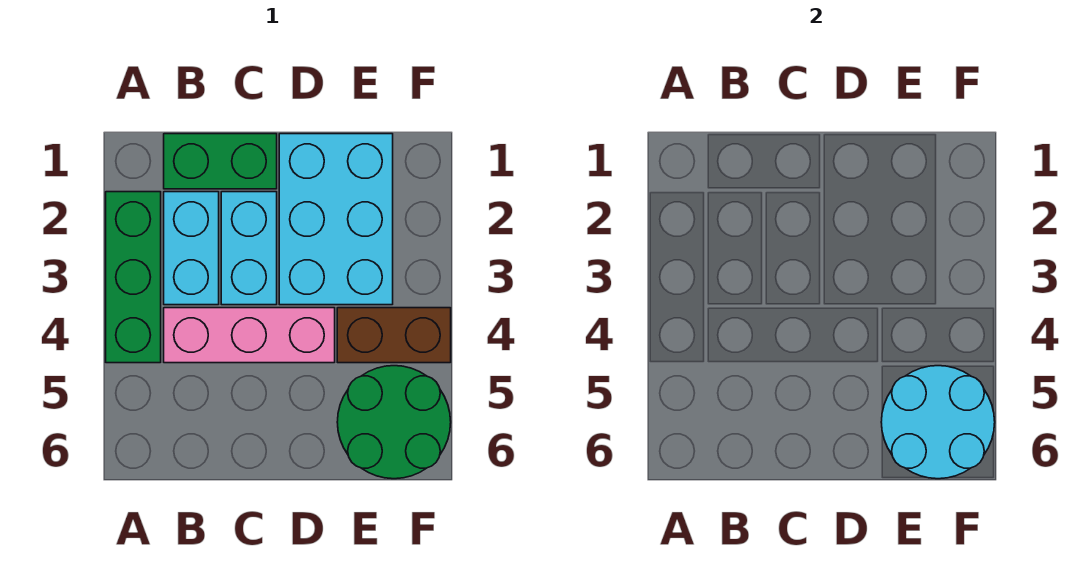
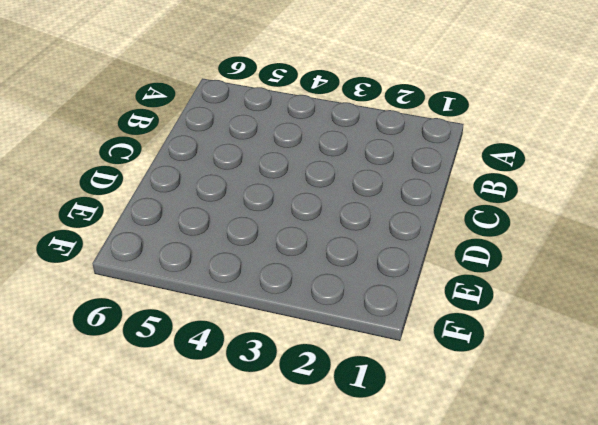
none -> green brick A2:A4 level 1
none -> green brick B1:C1 level 1

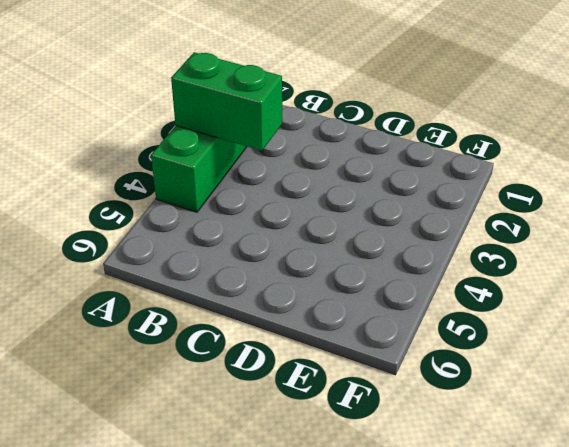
green brick A3:B3 level 2 -> green brick B1:C1 level 1
none -> cyan brick B2:B3 level 1
none -> pink brick B4:D4 level 1

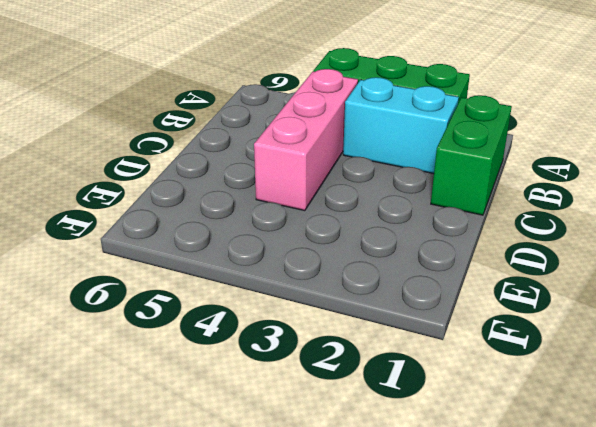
none -> cyan brick C2:C3 level 1
none -> cyan brick D1:E3 level 1

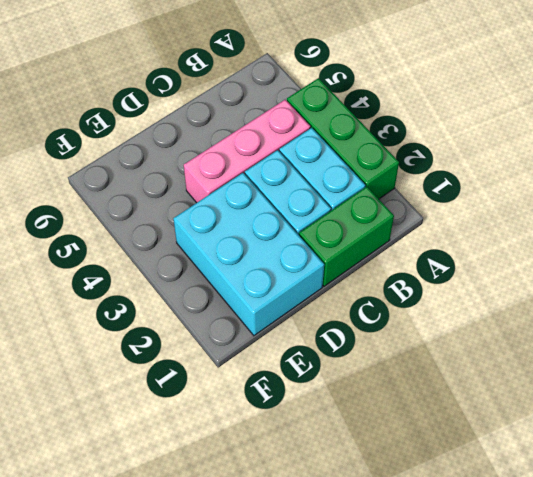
none -> brown brick E4:F4 level 1
none -> green round brick E5:F6 level 1

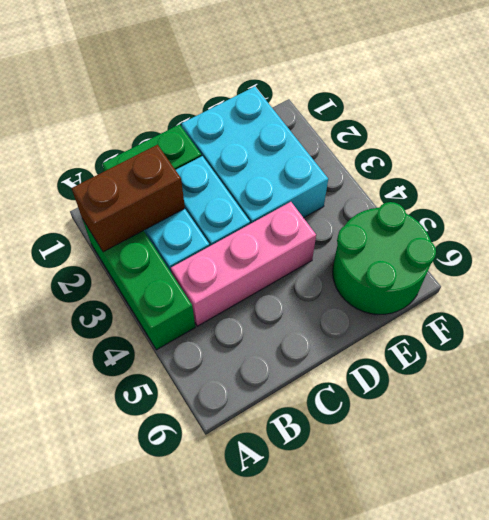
brown brick A2:B2 level 2 -> brown brick E4:F4 level 1
none -> cyan round brick E5:F6 level 2

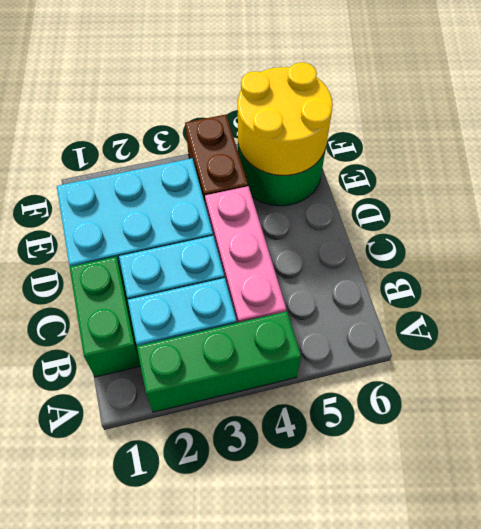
yellow round brick E5:F6 level 2 -> cyan round brick E5:F6 level 2

